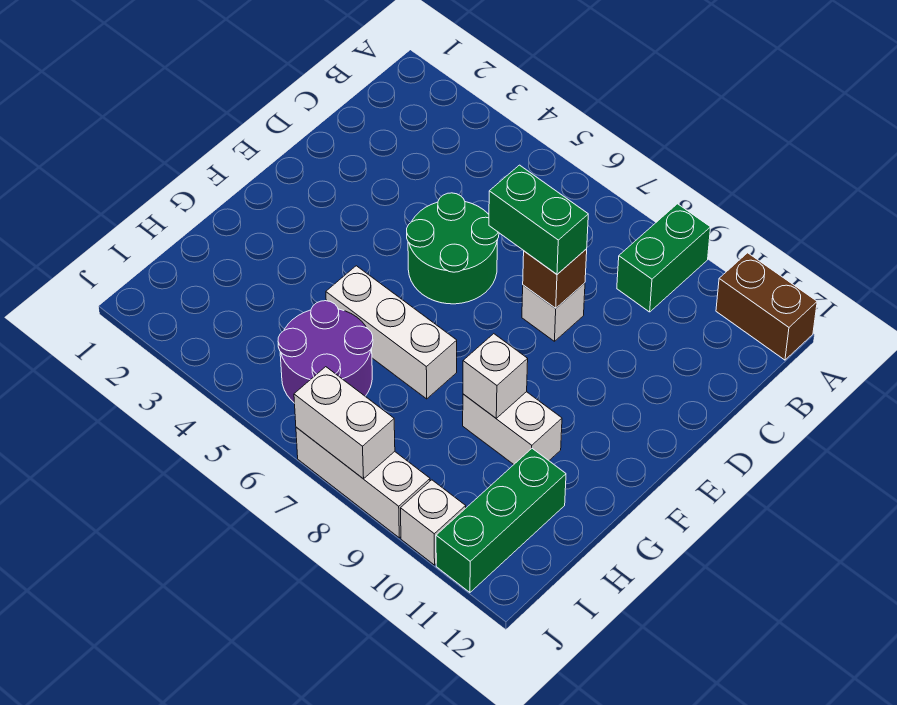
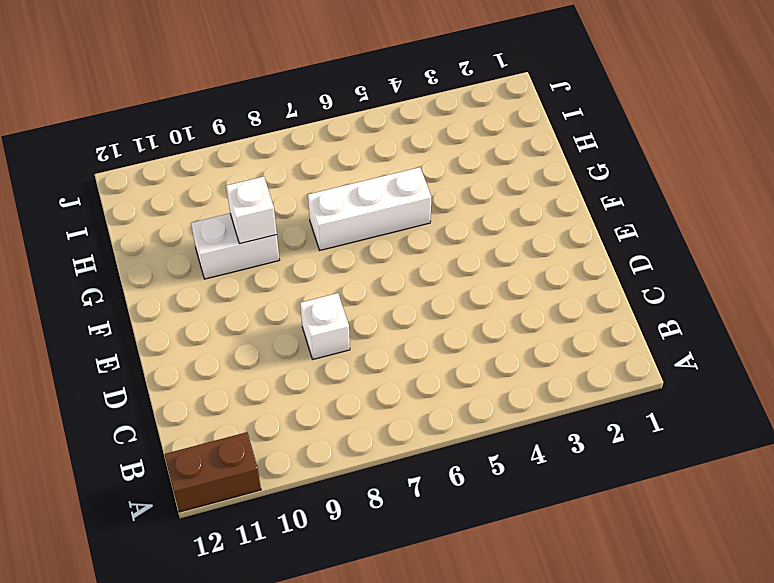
none -> green brick A9:B9 level 1
none -> green round brick D5:E6 level 1
none -> purple round brick H5:I6 level 1

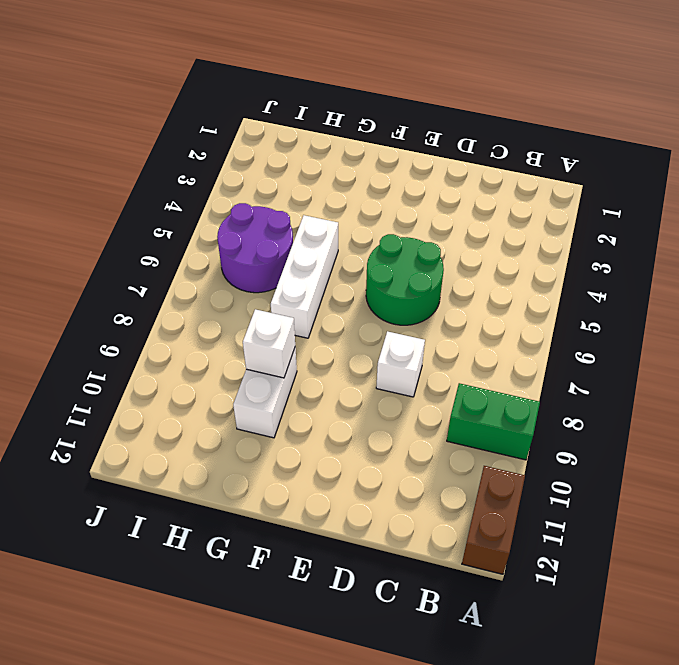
none -> green brick H11:J11 level 1
none -> white brick J7:J9 level 1
none -> white brick J10 level 1

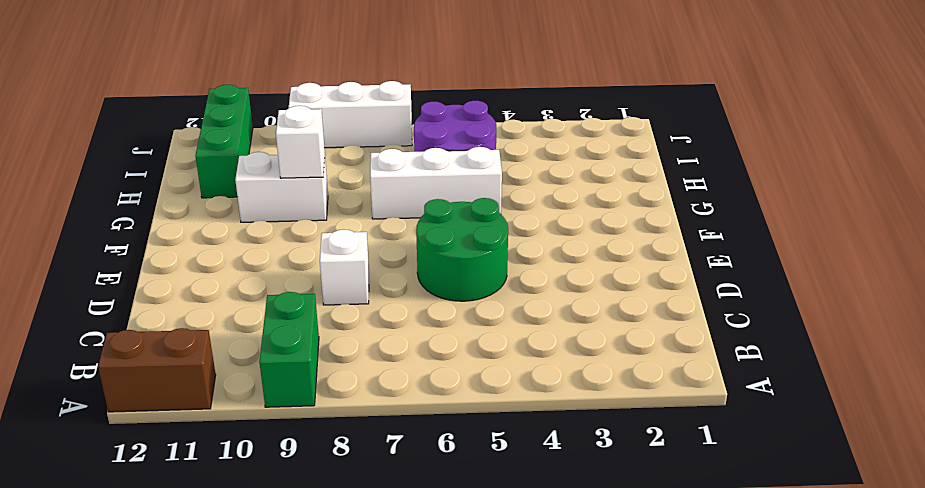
none -> white brick J10 level 1
none -> brown brick D8 level 2
none -> white brick J7:J8 level 2

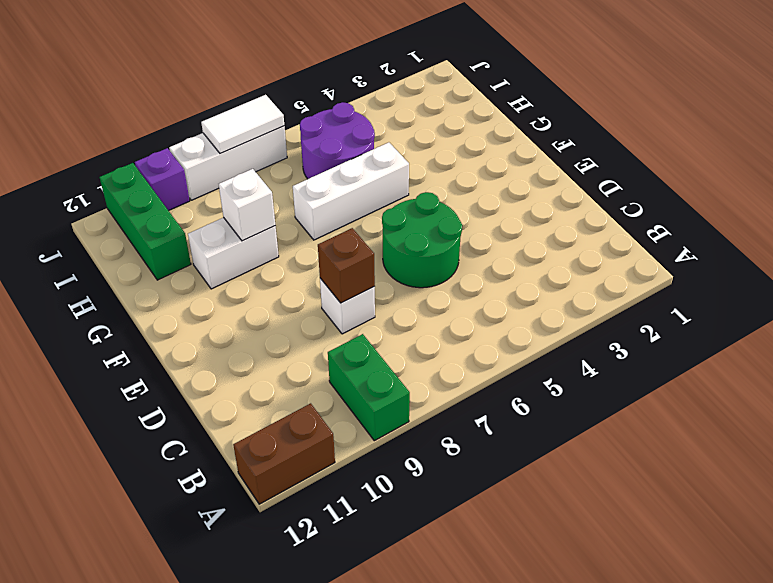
white tile J7:J8 level 2 -> white brick J7:J8 level 2
purple brick J10 level 1 -> white brick J10 level 1
none -> green brick D7:D8 level 3

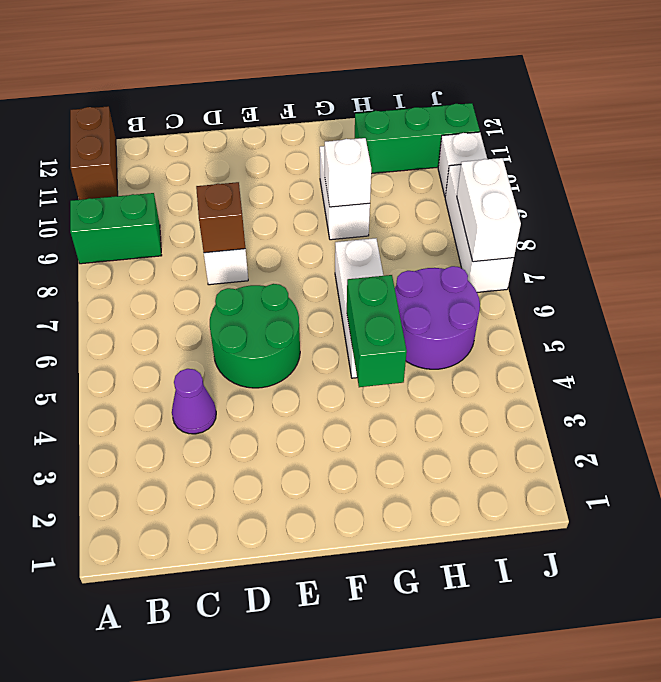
purple cone C4 level 1 -> none
green brick G4:G5 level 2 -> green brick D7:D8 level 3

